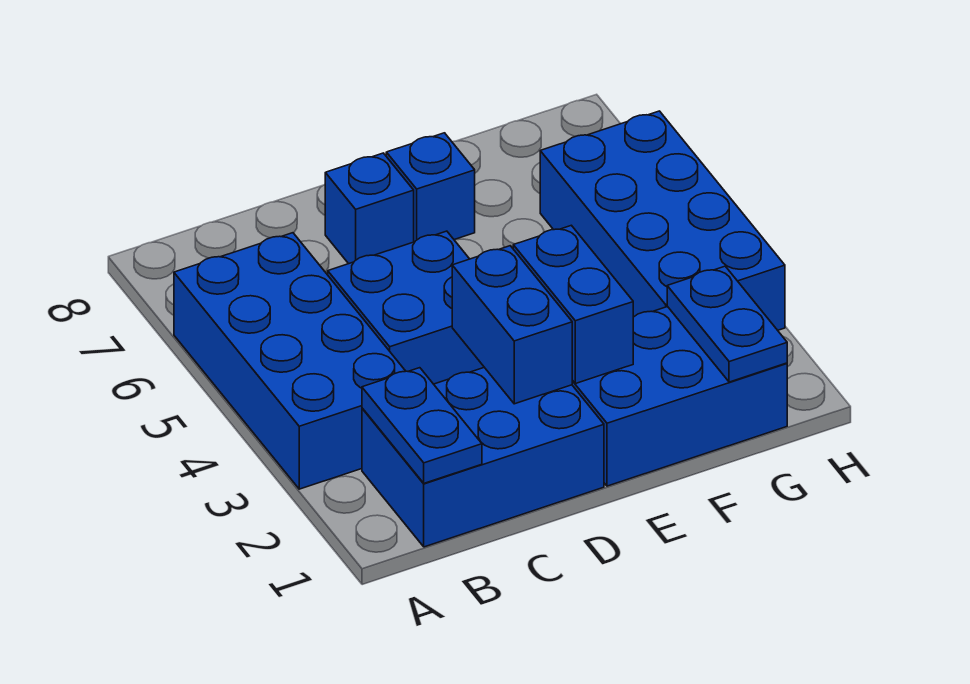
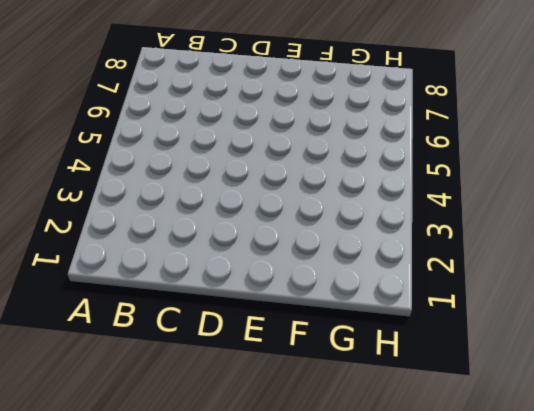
none -> blue brick A3:B6 level 1
none -> blue brick B1:D2 level 1

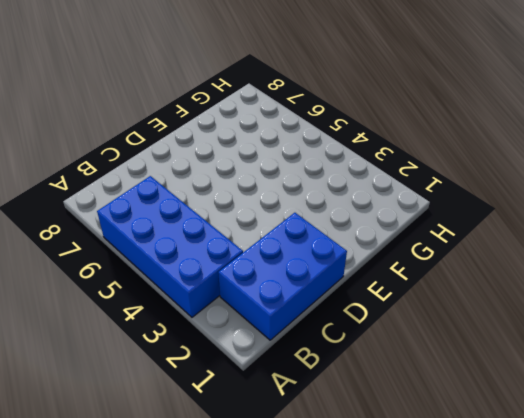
none -> blue brick C4:D5 level 1
none -> blue brick D7 level 1

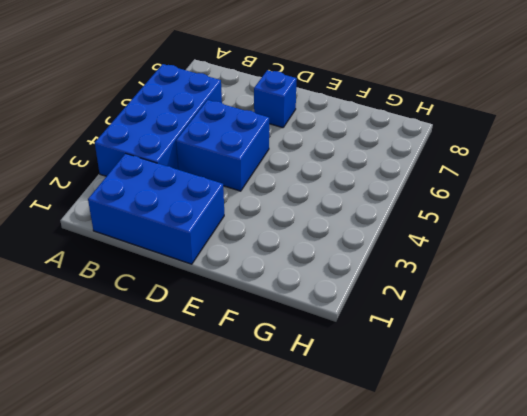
none -> blue brick E1:G2 level 1
none -> blue brick E7 level 1

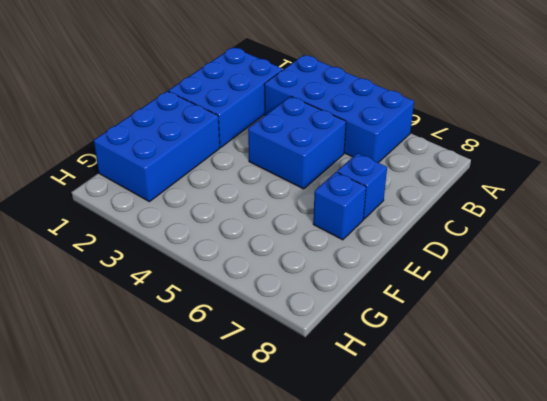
none -> blue brick G3:H6 level 1
none -> blue plate B1:B2 level 2

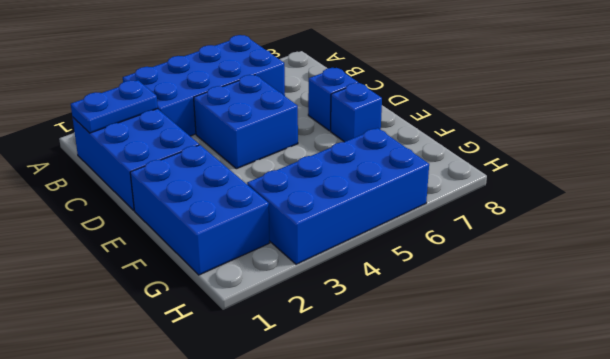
none -> blue brick D2:D3 level 2
none -> blue brick E2:E3 level 2

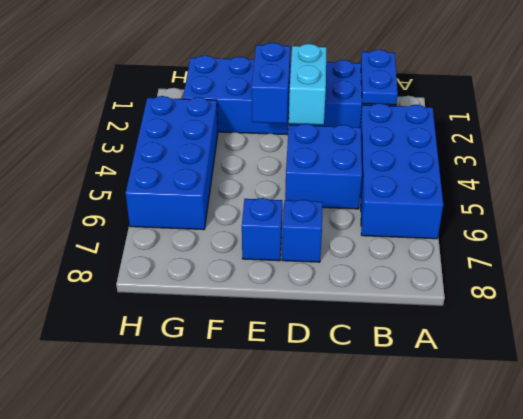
cyan brick D2:D3 level 2 -> blue brick D2:D3 level 2
none -> blue plate G1:G2 level 2

